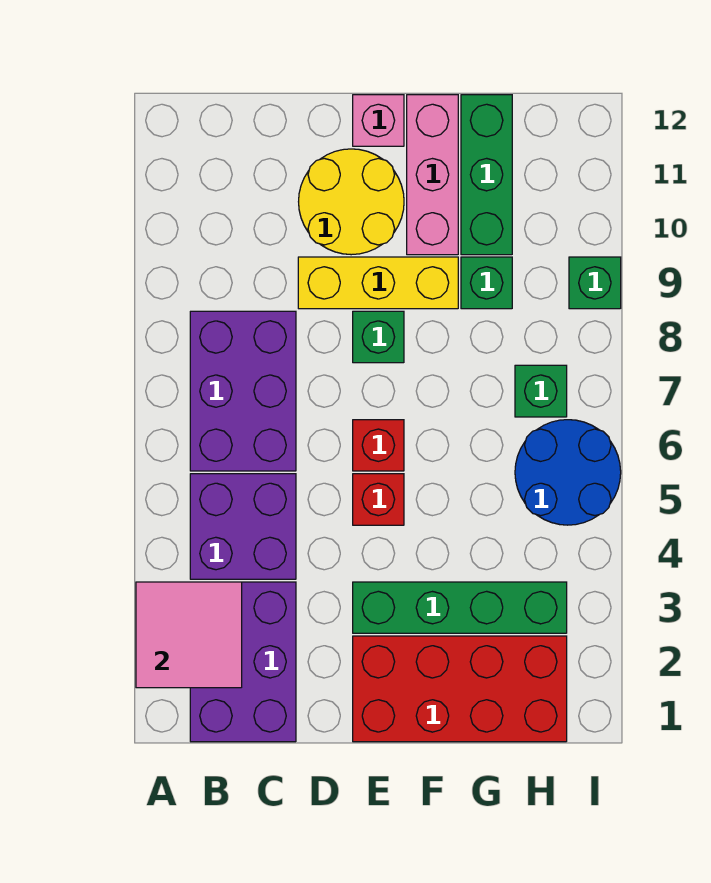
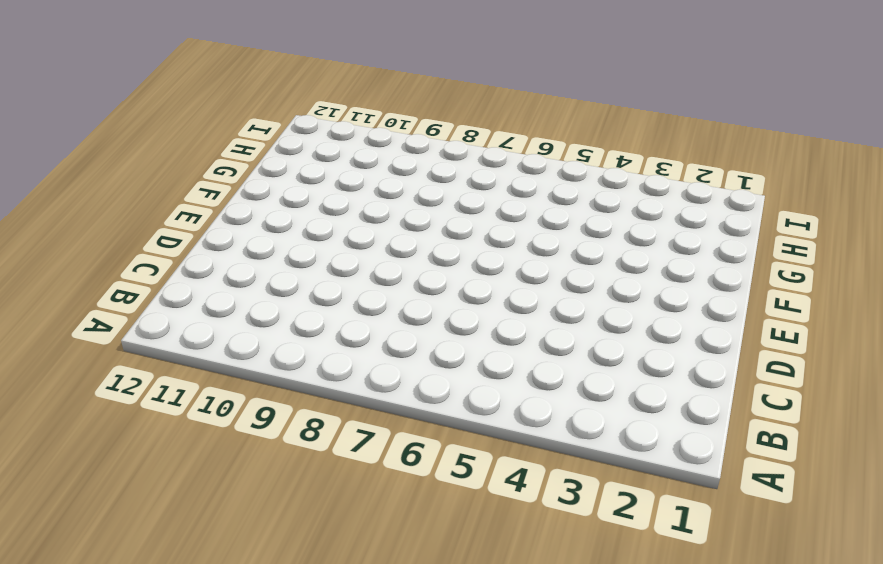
none -> purple brick B1:C3 level 1
none -> purple brick B4:C5 level 1
none -> purple brick B6:C8 level 1

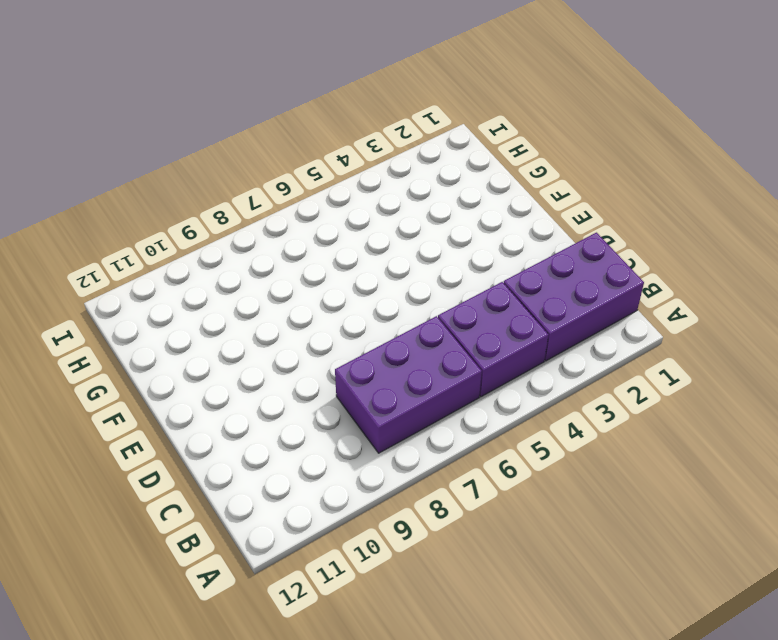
none -> yellow brick D9:F9 level 1
none -> yellow round brick D10:E11 level 1
none -> red brick E1:H2 level 1

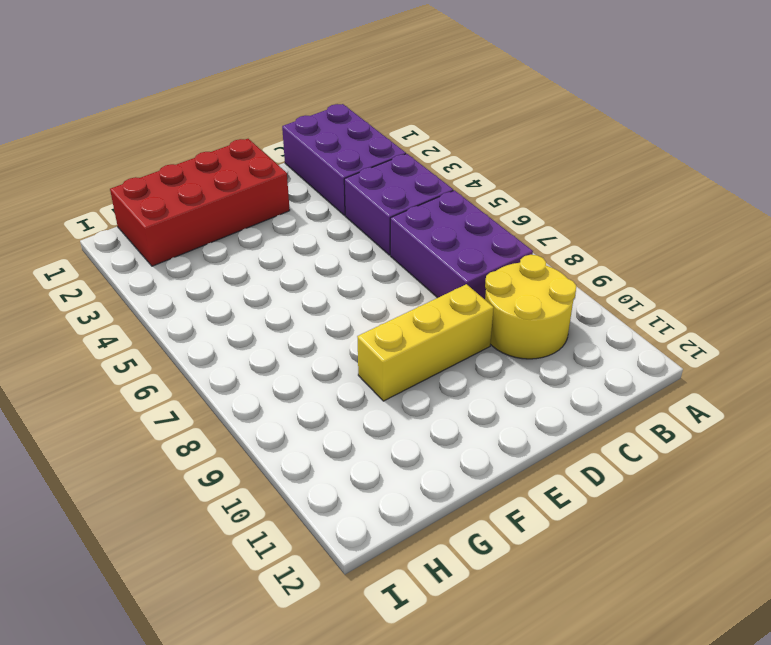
yellow round brick B9:C10 level 1 -> yellow round brick D10:E11 level 1
none -> green brick E3:H3 level 1
none -> red brick E5 level 1
none -> red brick E6 level 1

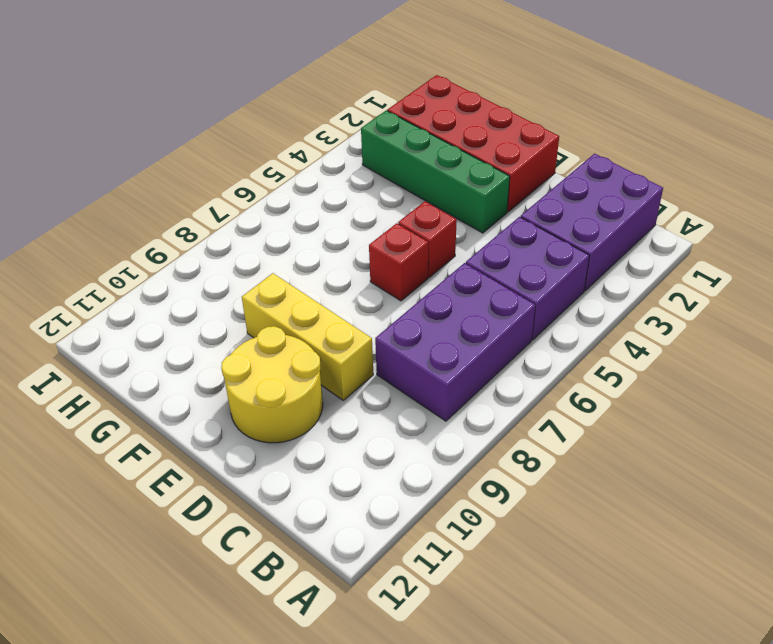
none -> green brick E8 level 1
none -> pink brick E12 level 1
none -> pink brick F10:F12 level 1

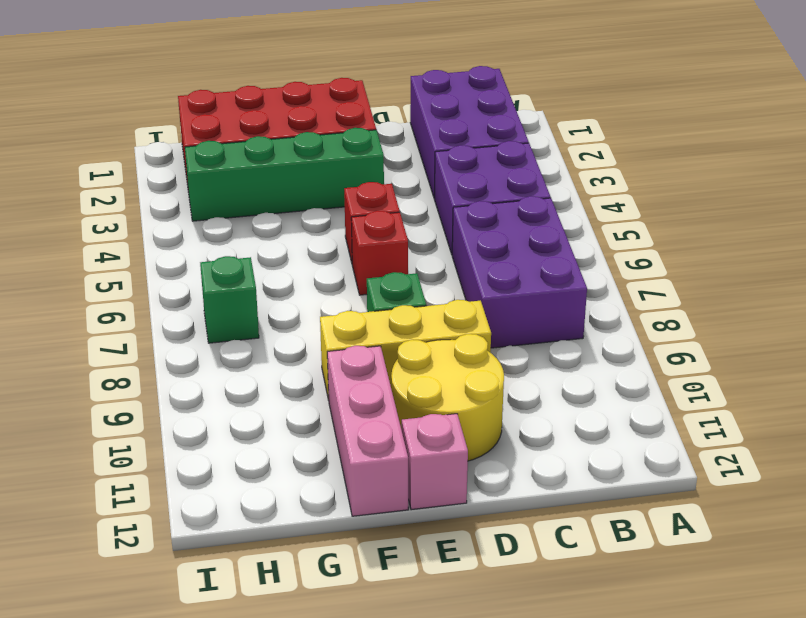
none -> green brick G9 level 1
none -> green brick G10:G12 level 1
none -> blue round brick H5:I6 level 1

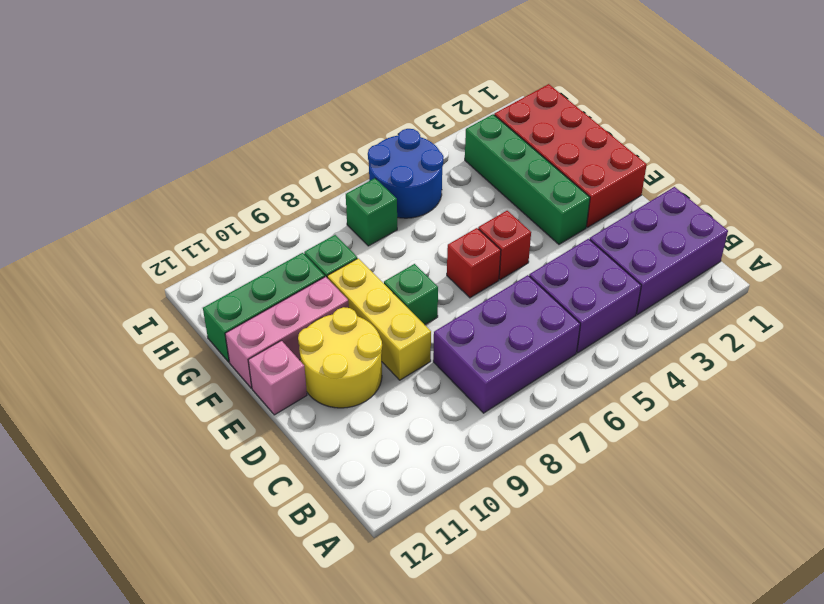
none -> green brick I9 level 1
none -> pink tile A2:B3 level 2

